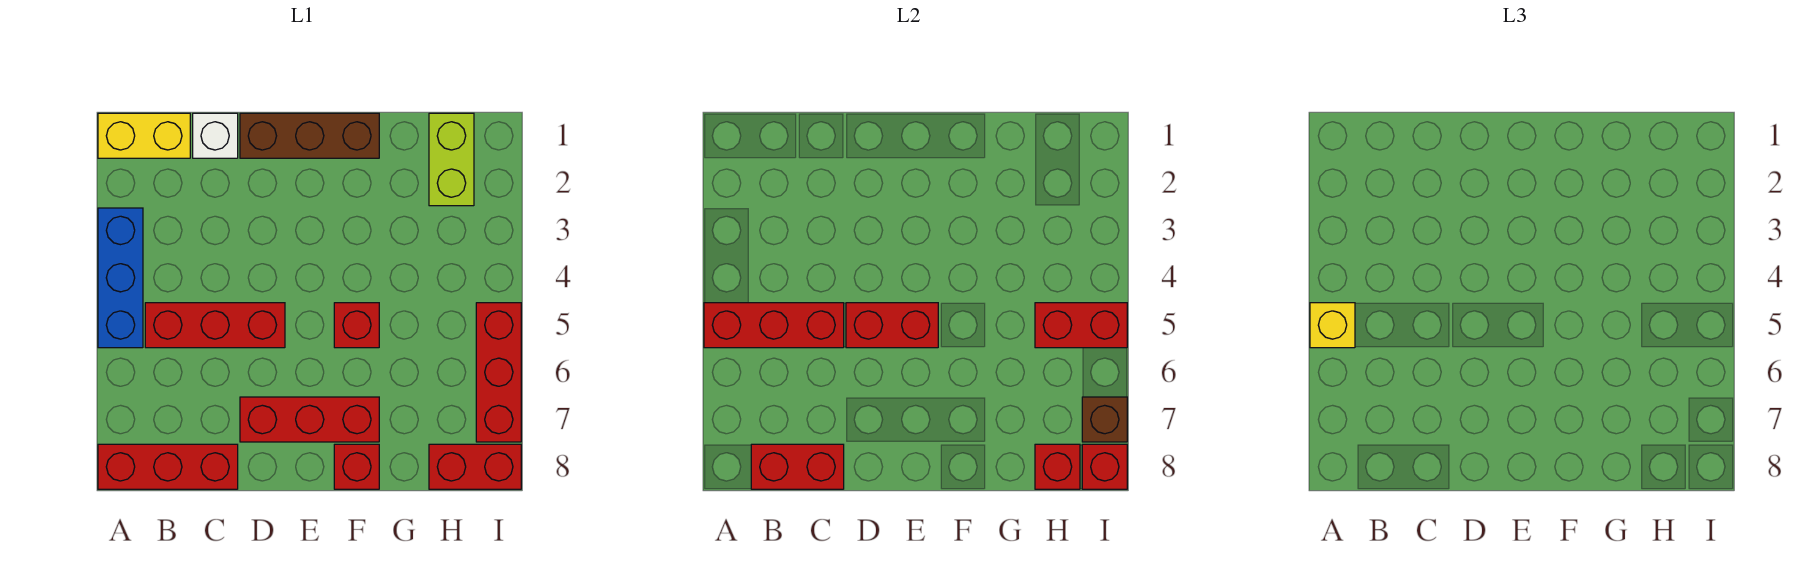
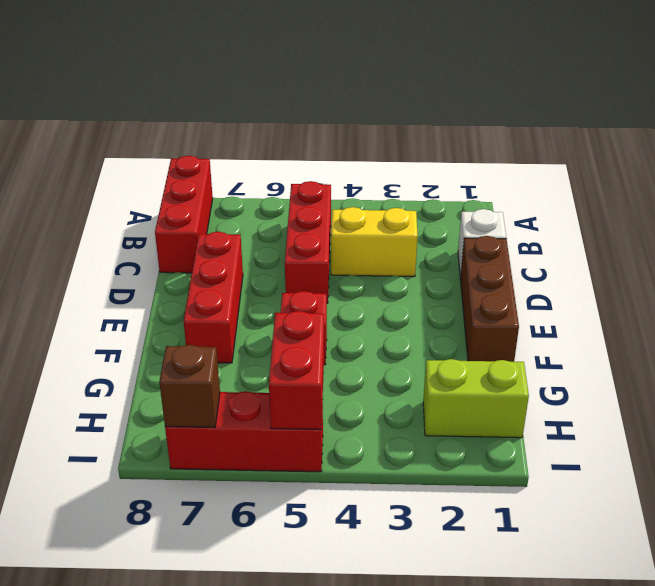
yellow brick C3:C4 level 1 -> yellow brick A1:B1 level 1
none -> blue brick A3:A5 level 1
none -> red brick F8 level 1
none -> red brick H8:I8 level 1

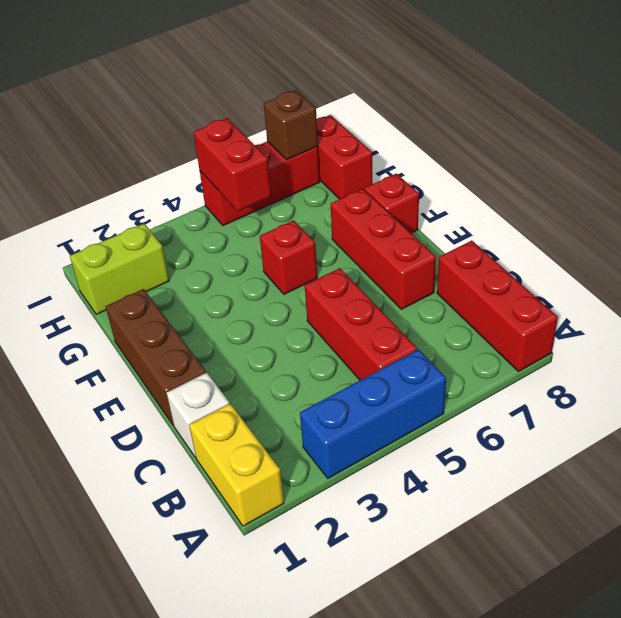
none -> red brick A5:C5 level 2
none -> red brick B8:C8 level 2
none -> red brick D5:E5 level 2

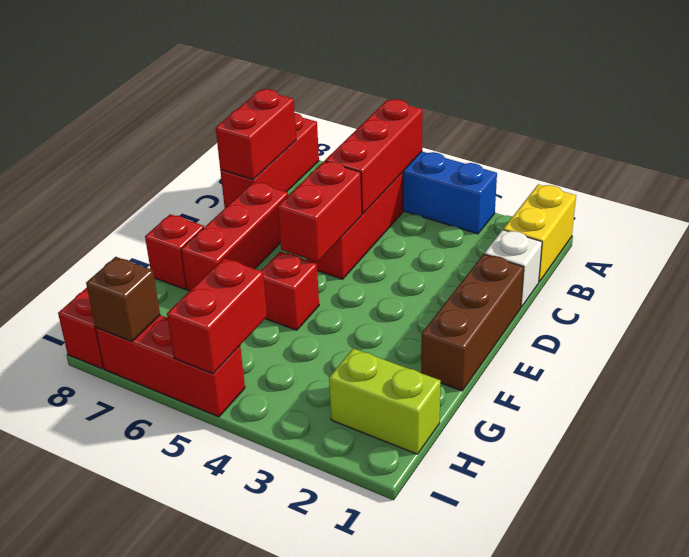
none -> red brick H8 level 2
none -> red brick I8 level 2
none -> yellow brick A5 level 3

